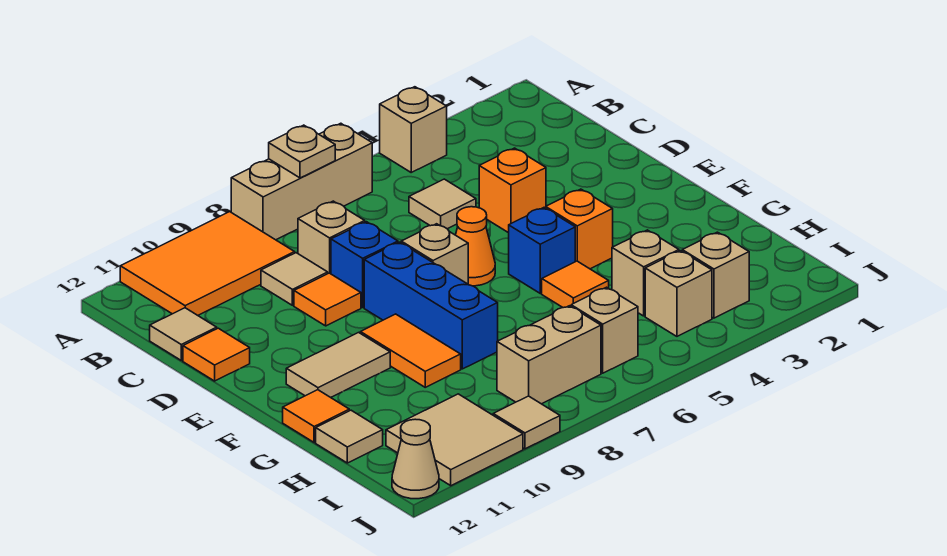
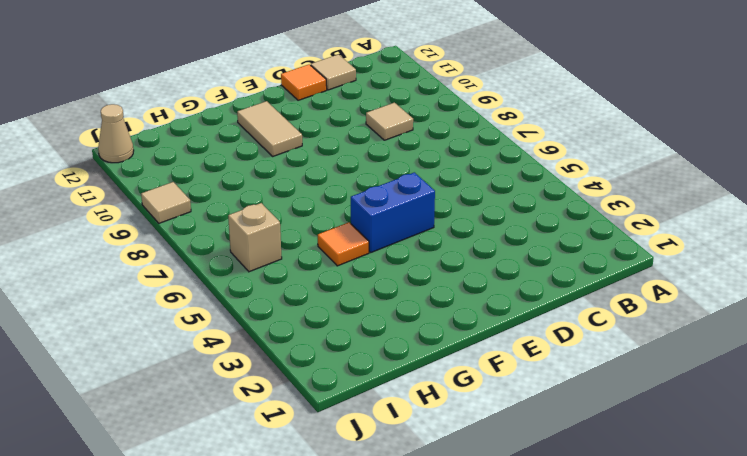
blue brick E5:F5 level 1 -> blue brick F5 level 1
none -> tan brick A4 level 1
none -> tan brick A6:A8 level 1
none -> orange tile A9:B11 level 1
none -> tan tile C5 level 1

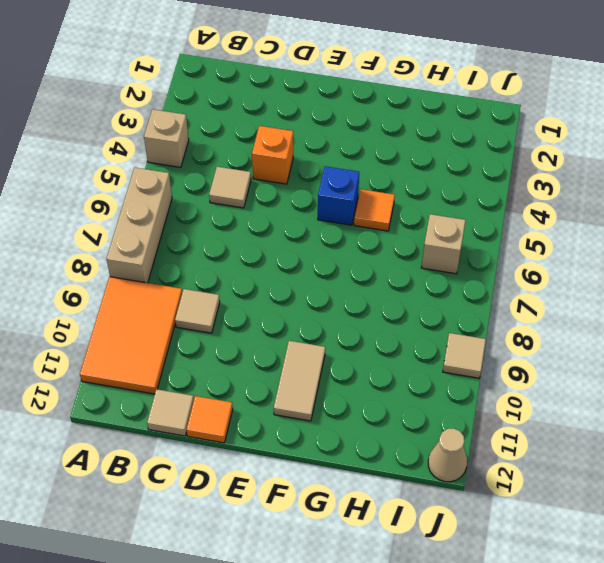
none -> tan brick C8 level 1
none -> blue brick D8 level 1
none -> orange tile D9 level 1
none -> orange cone E6 level 1

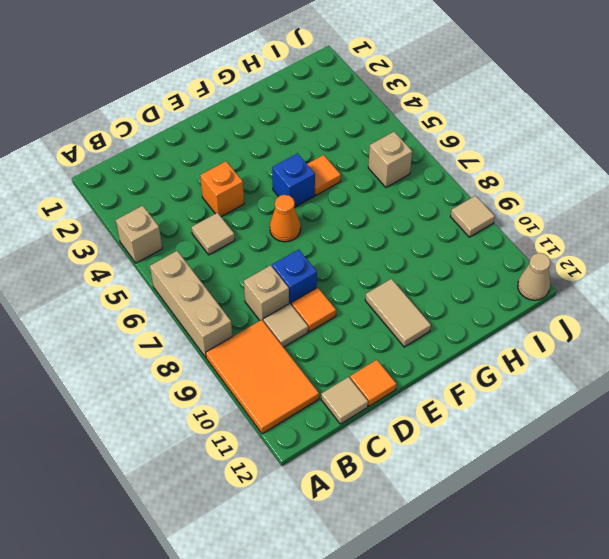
none -> tan brick E7 level 1
none -> blue brick E8:G8 level 1
none -> orange brick F4 level 1
none -> orange tile F9:G9 level 1

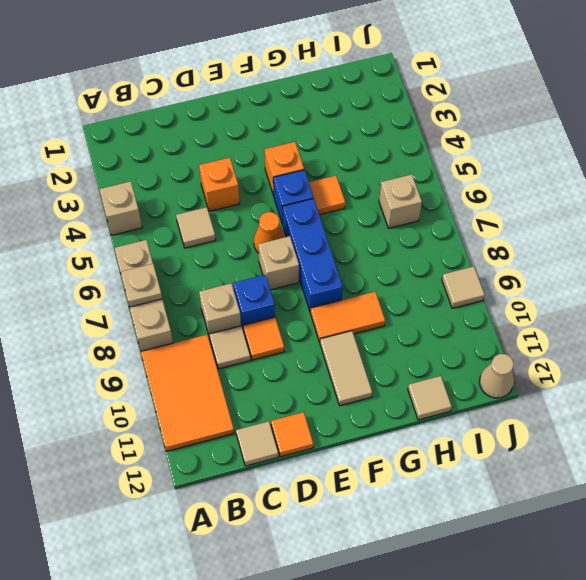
blue brick F6:F8 level 1 -> blue brick E8:G8 level 1
none -> orange tile G12 level 1
none -> tan brick H4 level 1
none -> tan brick I3 level 1
none -> tan brick I4 level 1

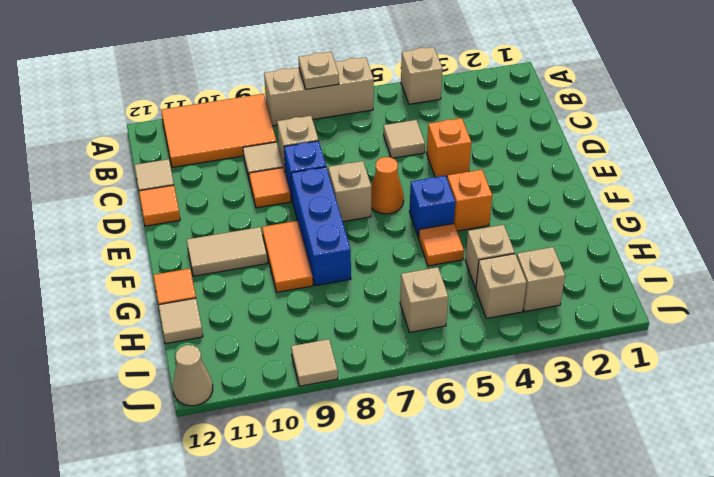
none -> tan brick I7:I8 level 1
none -> tan tile I10:J11 level 1

